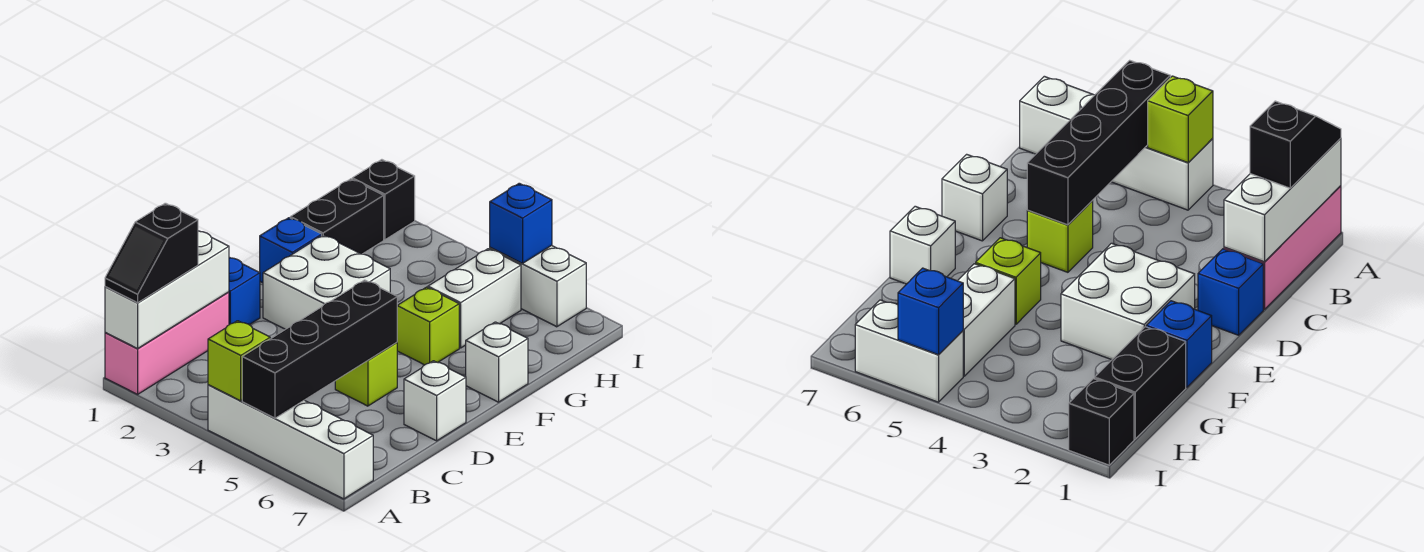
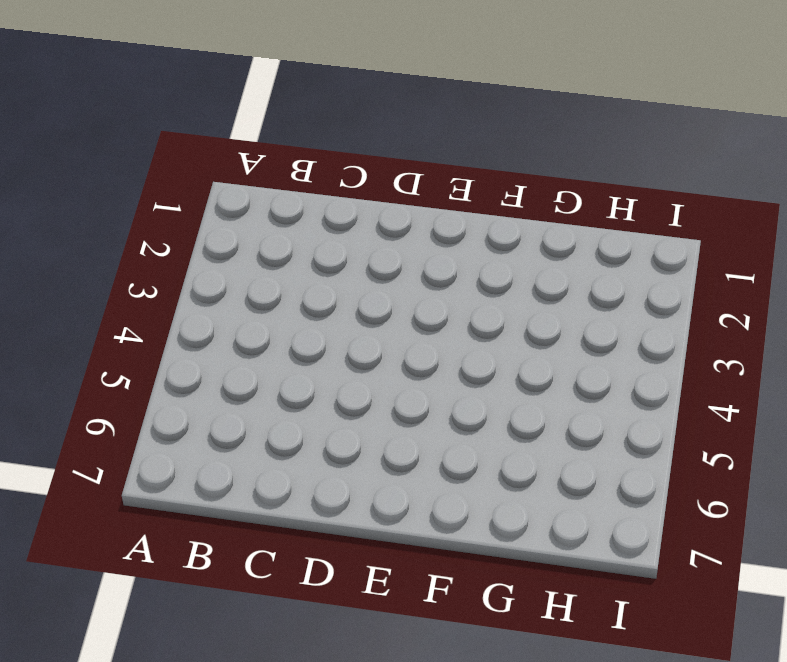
none -> pink brick A1:C1 level 1
none -> white brick A4:A7 level 1
none -> blue brick D1 level 1

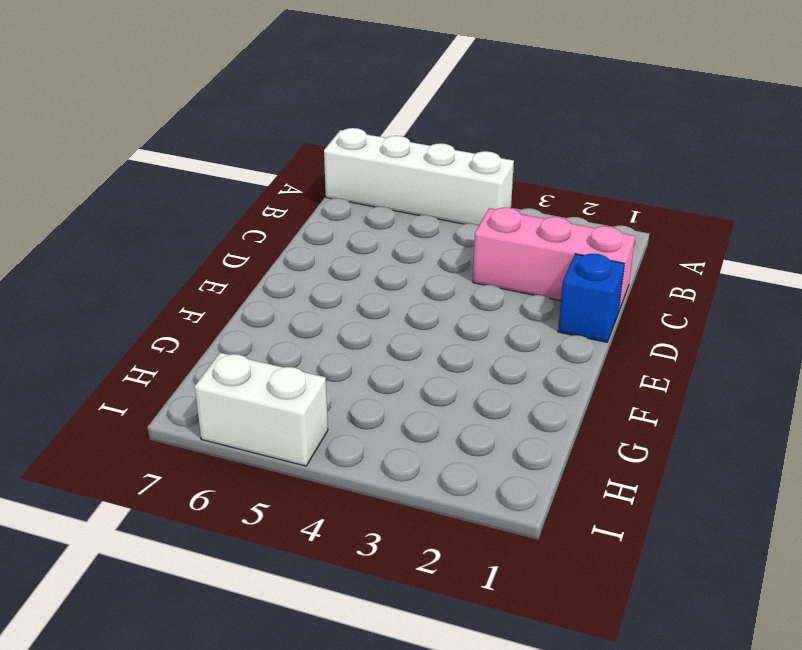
pink brick C1:C3 level 1 -> pink brick A1:C1 level 1
none -> lime brick D5 level 1
none -> white brick D7 level 1
none -> white brick E2:F3 level 1

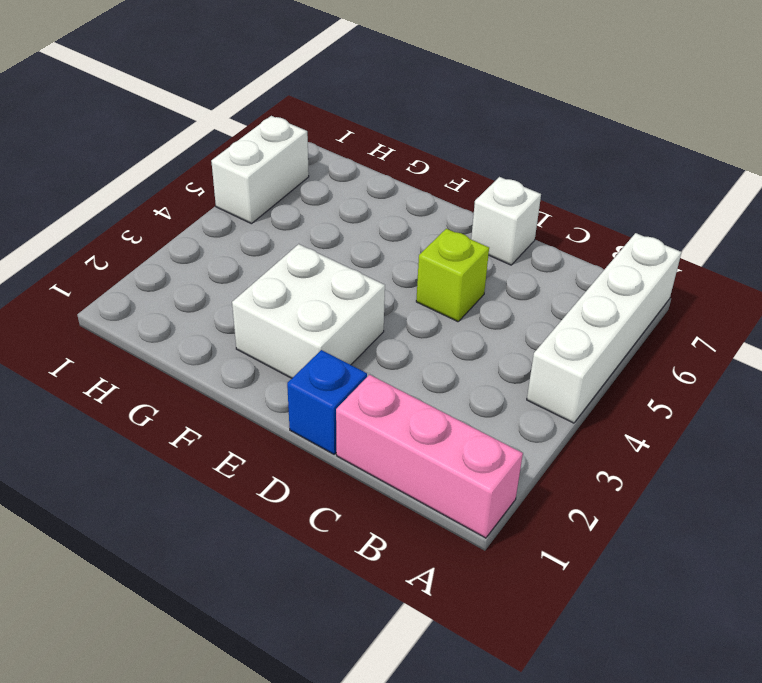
none -> blue brick F1 level 1
none -> lime brick F5 level 1
none -> white brick F7 level 1

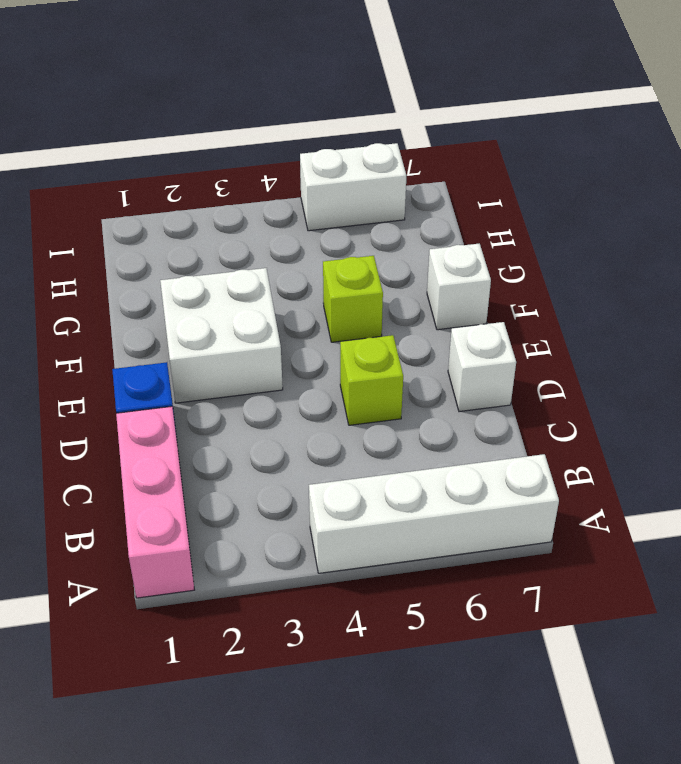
none -> blue brick F1 level 1
none -> black brick G1:H1 level 1
none -> white brick G5:H5 level 1

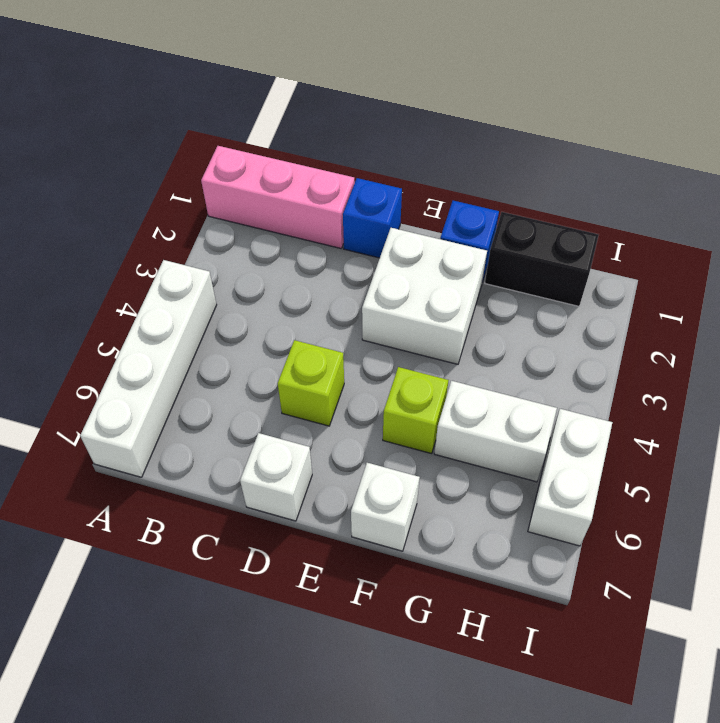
none -> black brick I1 level 1
none -> white brick A1:C1 level 2
none -> lime brick A4 level 2

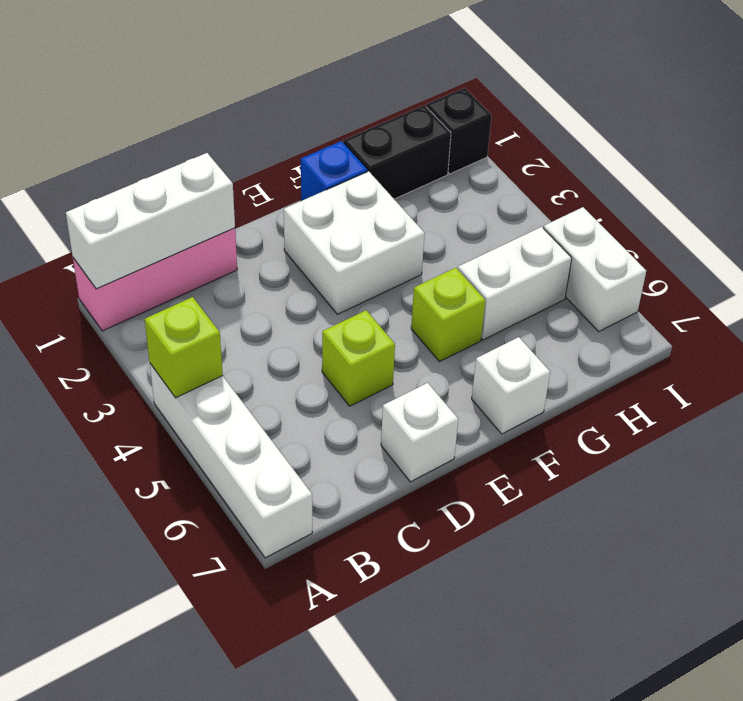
none -> blue brick D1 level 1
none -> black brick A5:D5 level 2
none -> blue brick I5 level 2

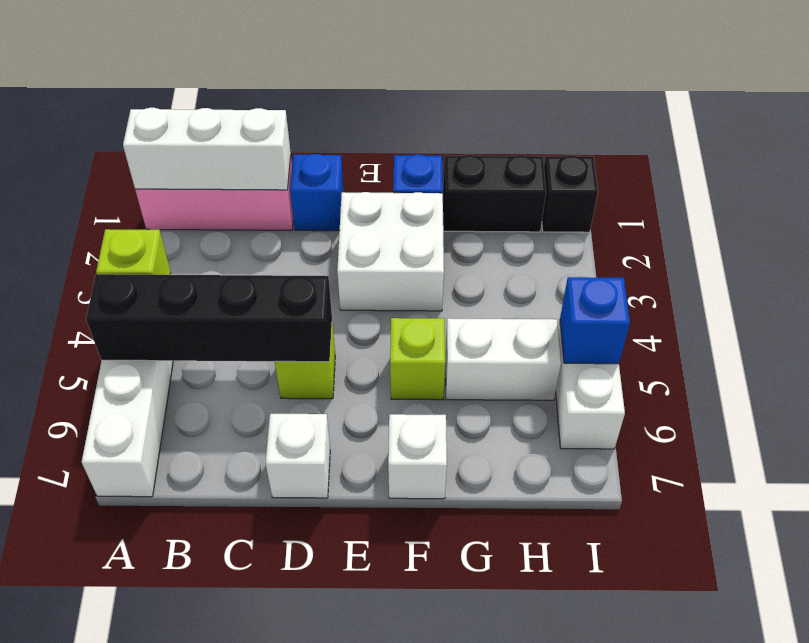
none -> black slope A1:B1 level 3 top B

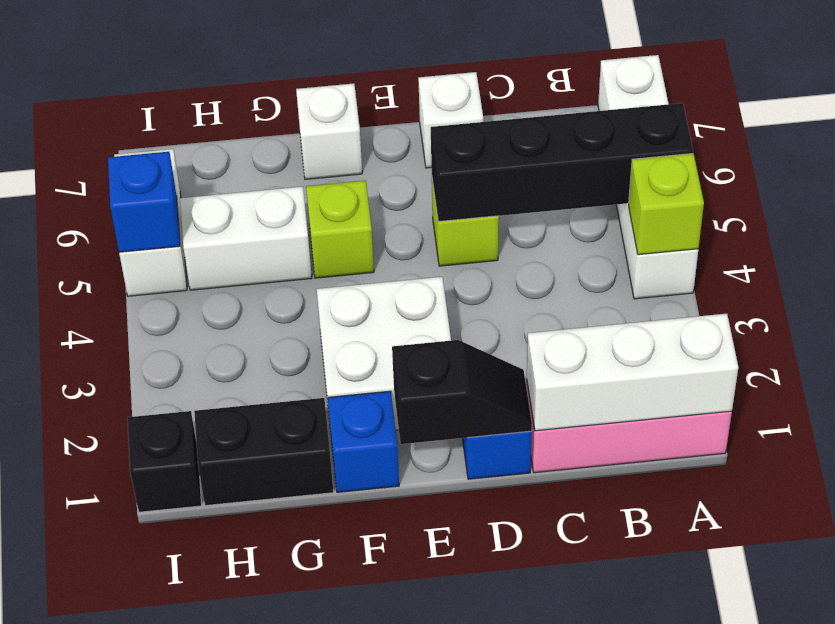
black slope D1:E1 level 2 top E -> black slope A1:B1 level 3 top B

